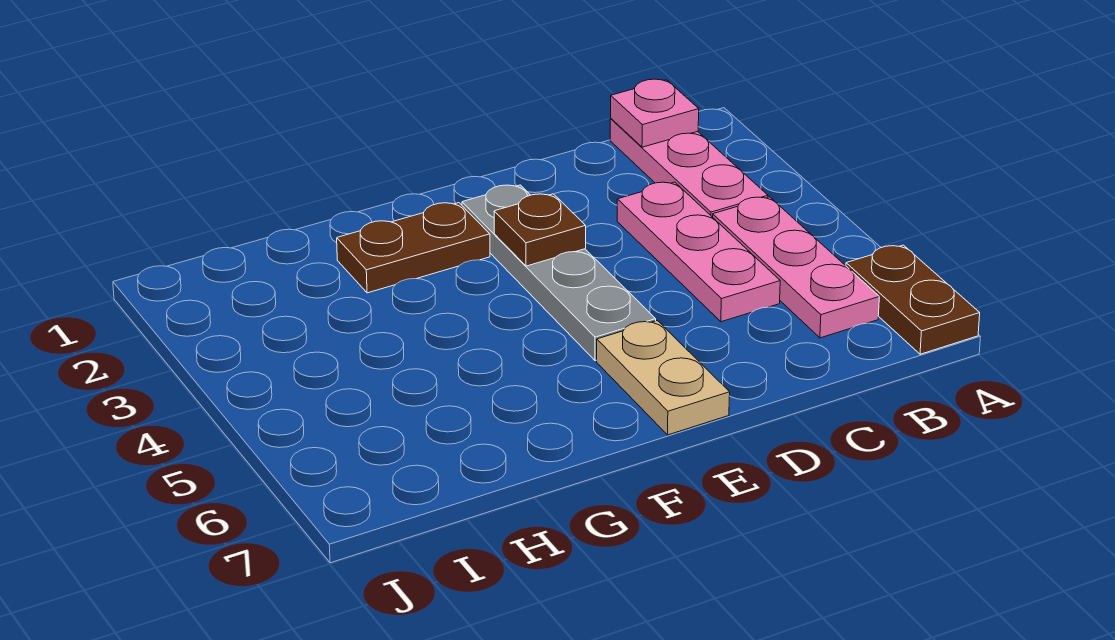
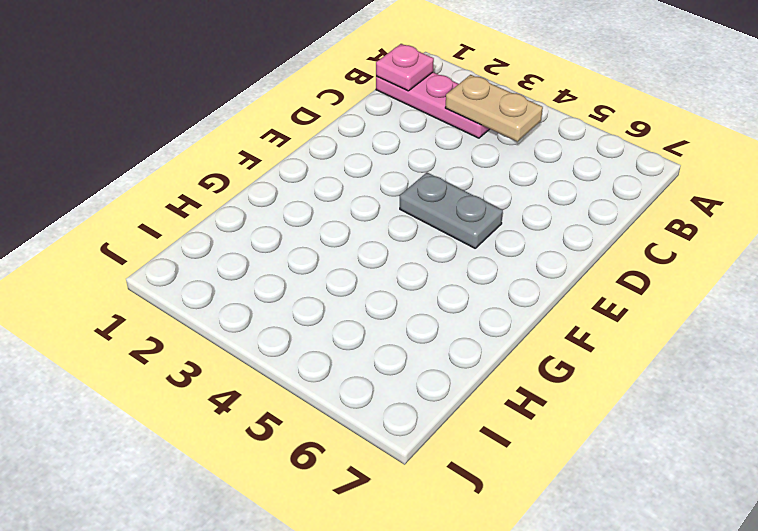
tan plate B3:B4 level 2 -> tan plate E6:E7 level 1
grey plate E4:E5 level 1 -> grey plate E2:E5 level 1
none -> brown plate A6:A7 level 1
none -> pink plate B4:B6 level 1

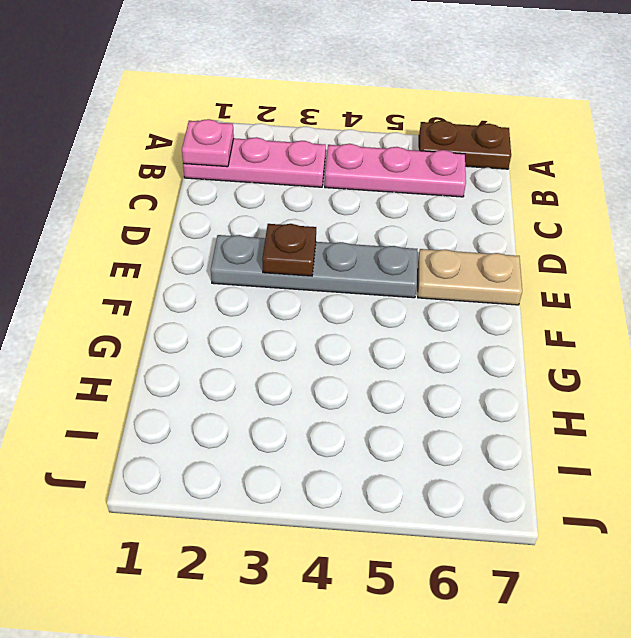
none -> pink plate C3:C5 level 1
none -> brown plate F2:G2 level 1

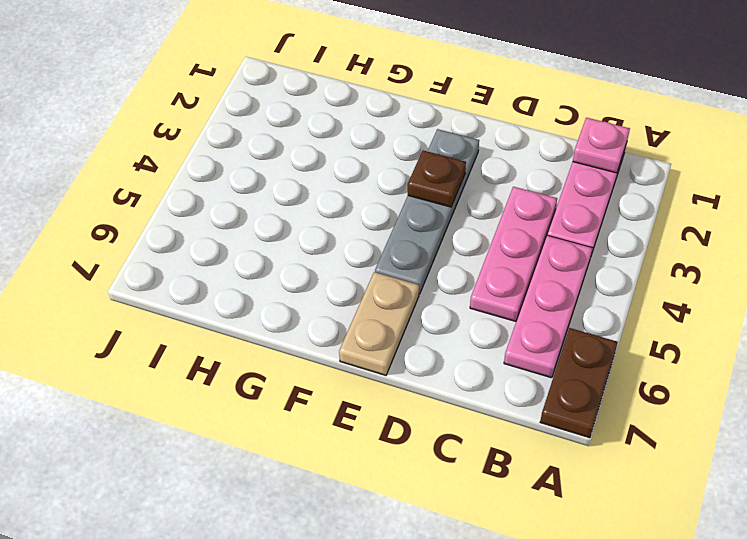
none -> brown plate F2:G2 level 1

